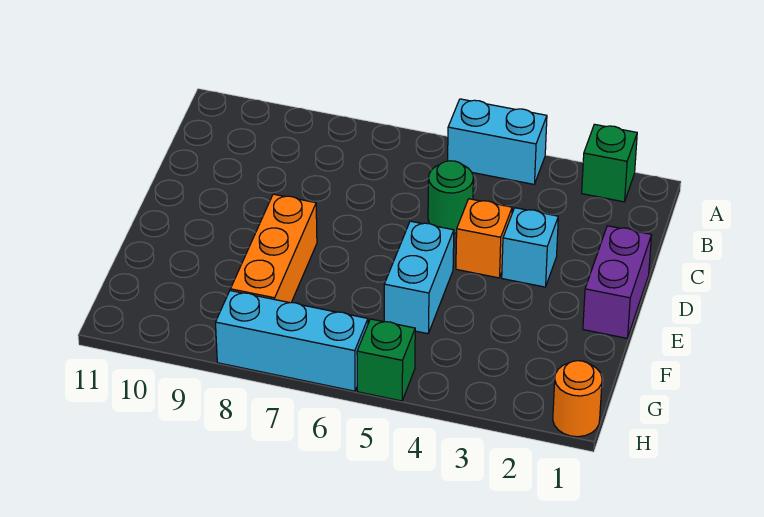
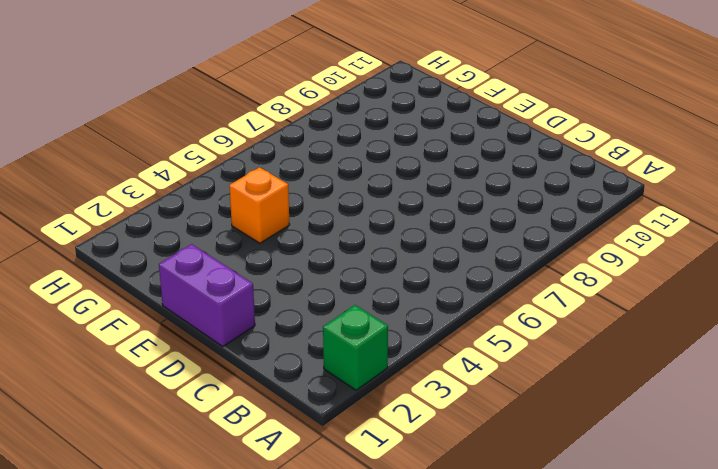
orange brick F4 level 1 -> orange brick D4 level 1
none -> cyan brick A4:A5 level 1
none -> green round brick C5 level 1

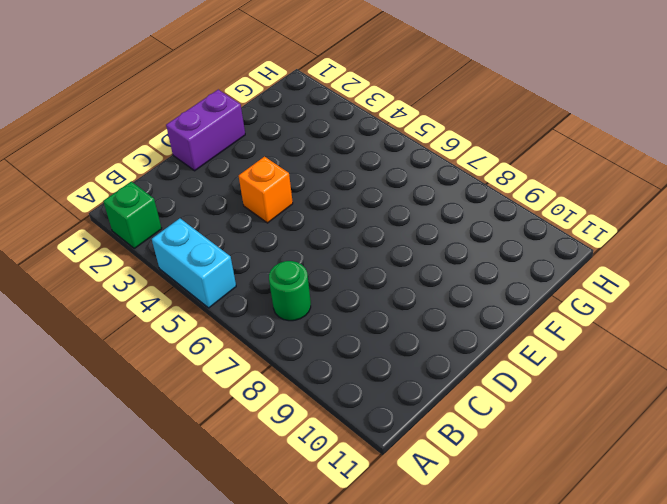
green round brick B7 level 1 -> green round brick C5 level 1
none -> cyan brick D3 level 1
none -> cyan brick E5:F5 level 1

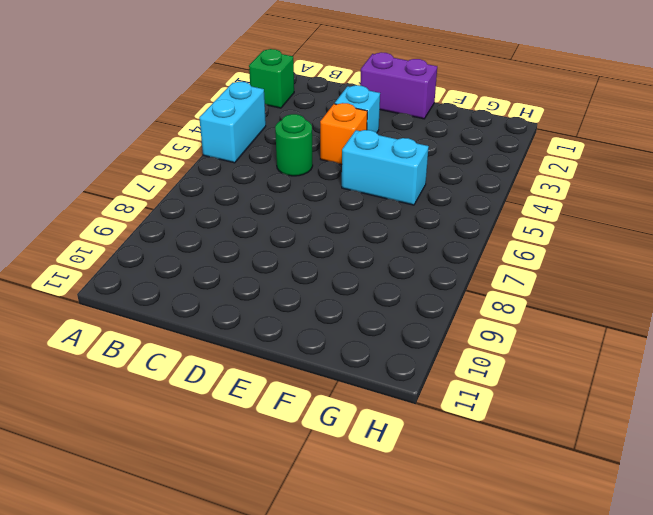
none -> orange brick E8:G8 level 1
none -> orange round brick H1 level 1

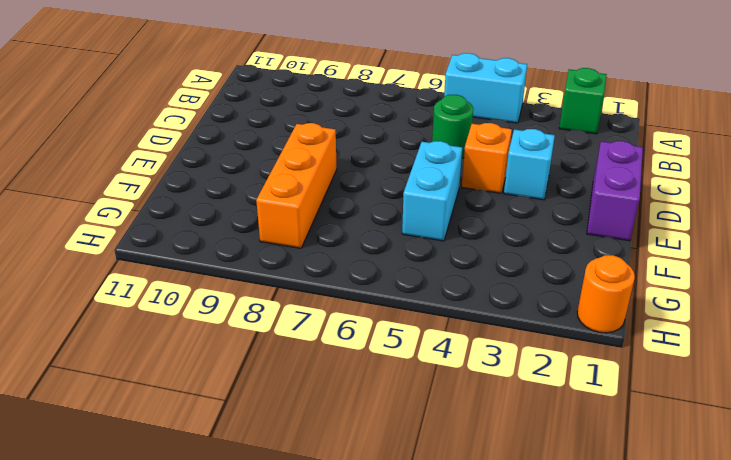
none -> green brick H5 level 1
none -> cyan brick H6:H8 level 1

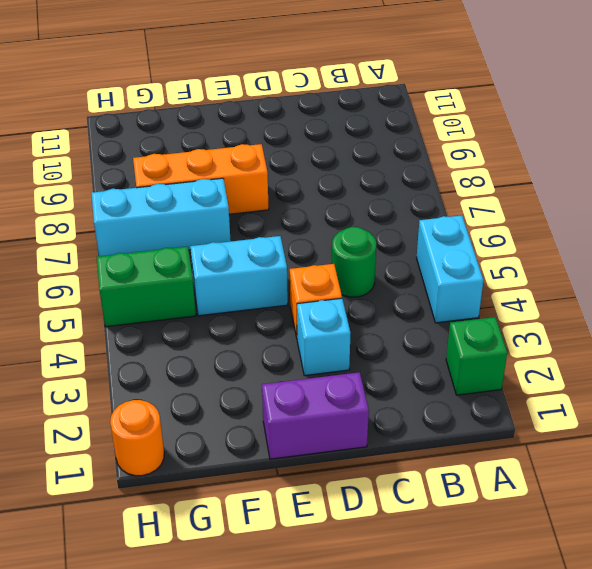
cyan brick F7:H7 level 1 -> cyan brick H6:H8 level 1
green brick G5:H5 level 1 -> green brick H5 level 1

